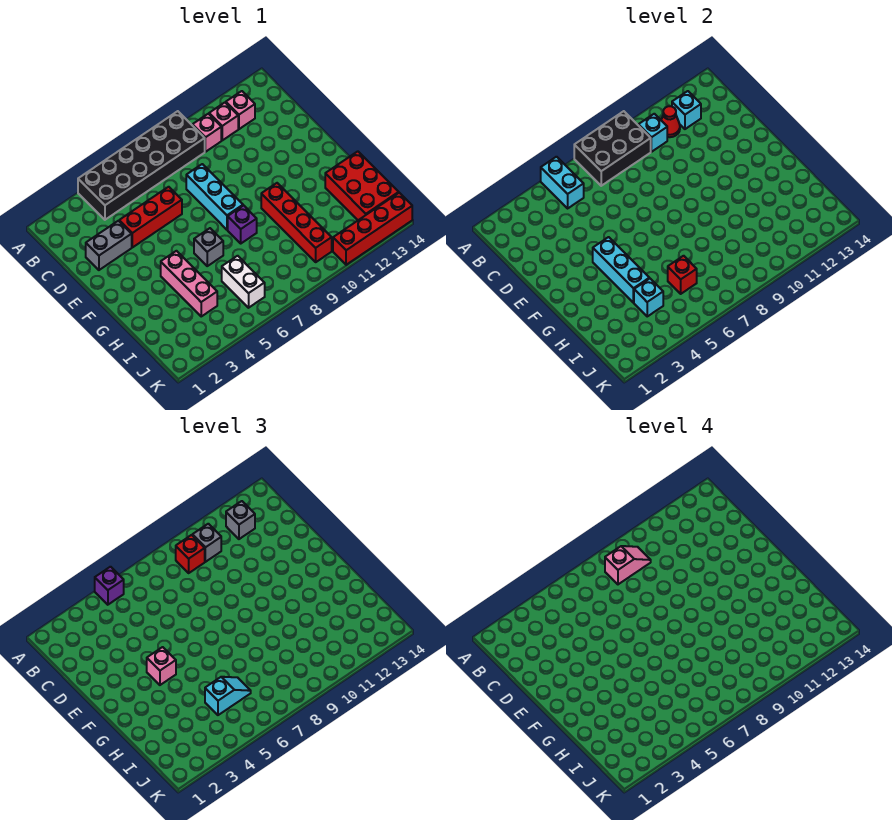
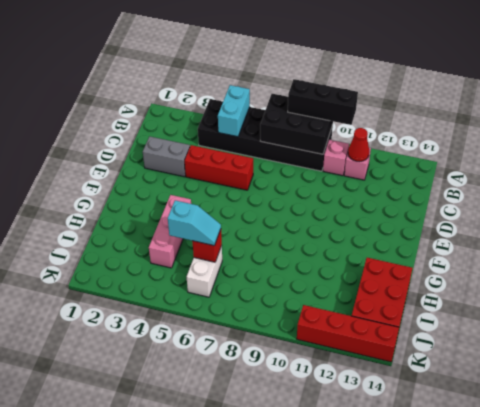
black brick A8:A10 level 3 -> none
none -> pink brick B12 level 1
none -> cyan brick D8:F8 level 1
none -> grey brick G6 level 1

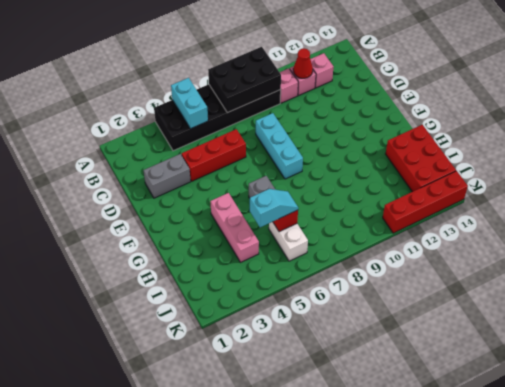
none -> purple brick G8 level 1
none -> red brick G10:J10 level 1
none -> cyan brick B10 level 2

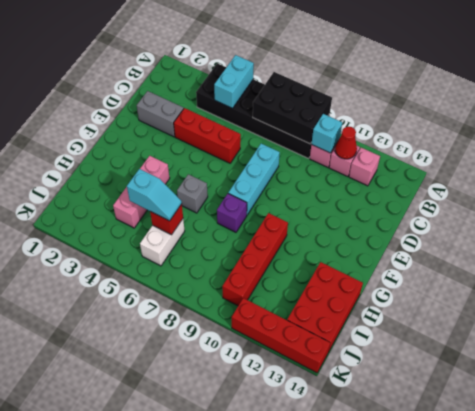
none -> cyan brick B12 level 2
none -> cyan brick F4:H4 level 2
none -> cyan brick I4 level 2

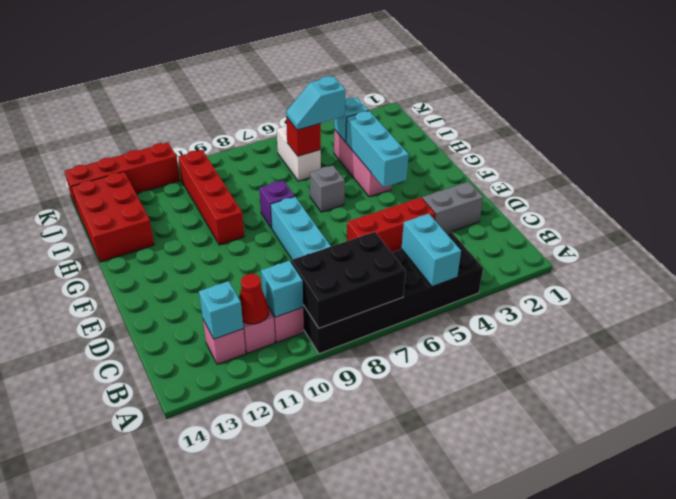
none -> purple brick A5 level 3
none -> red brick B9 level 3
none -> grey brick B10 level 3

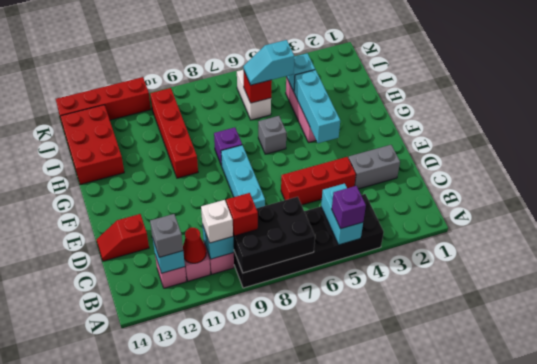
white brick B10 level 3 -> grey brick B10 level 3
red slope D13:D14 level 1 top 13 -> none
none -> pink brick F4 level 3
none -> pink slope B8:B9 level 4 top 8

